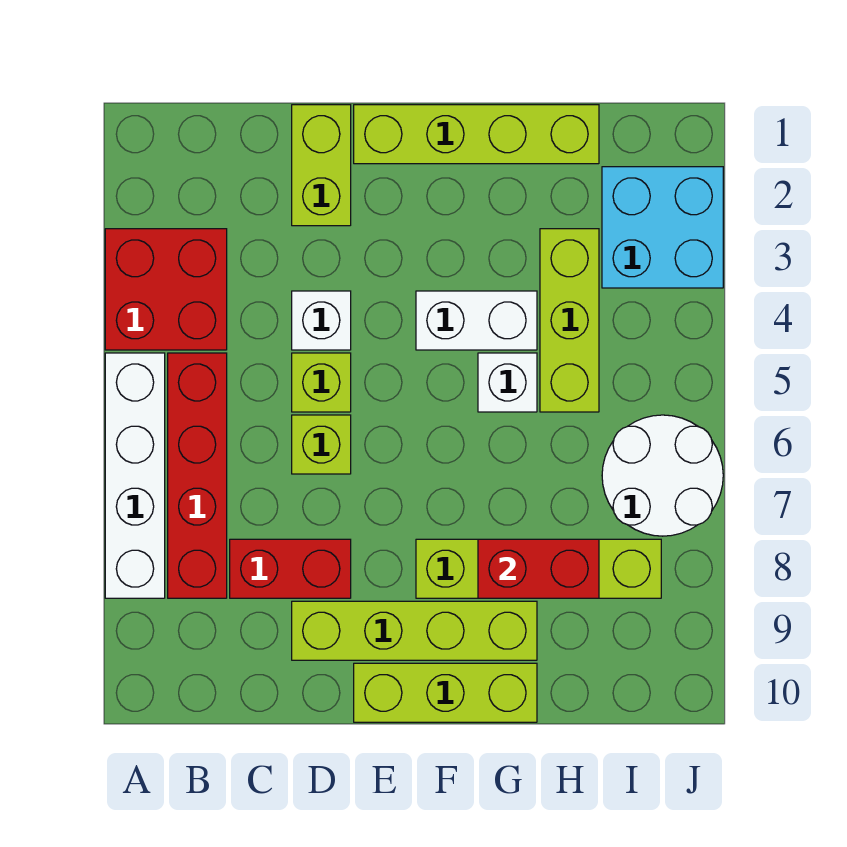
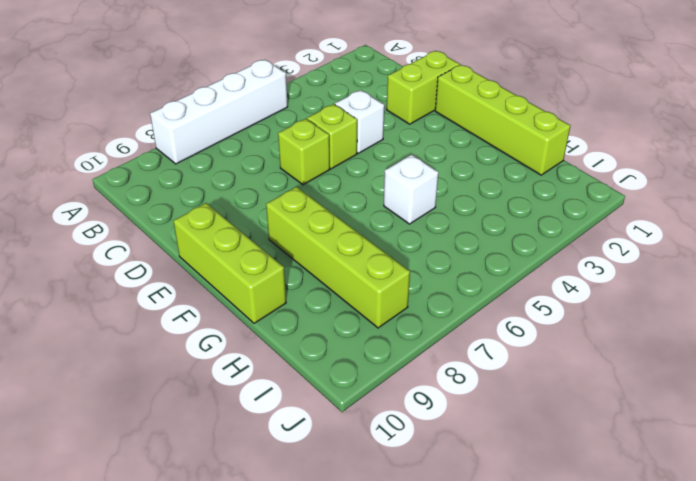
none -> red brick A3:B4 level 1
none -> red brick B5:B8 level 1
none -> red brick C8:D8 level 1

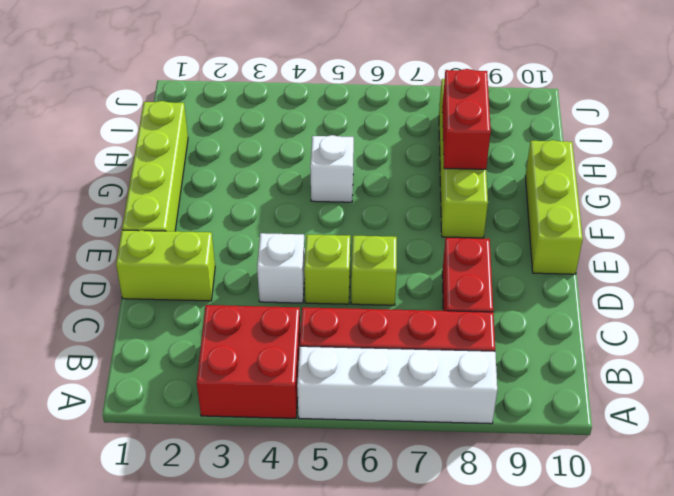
none -> lime brick D9:G9 level 1
none -> white brick F4:G4 level 1
none -> lime brick H3:H5 level 1

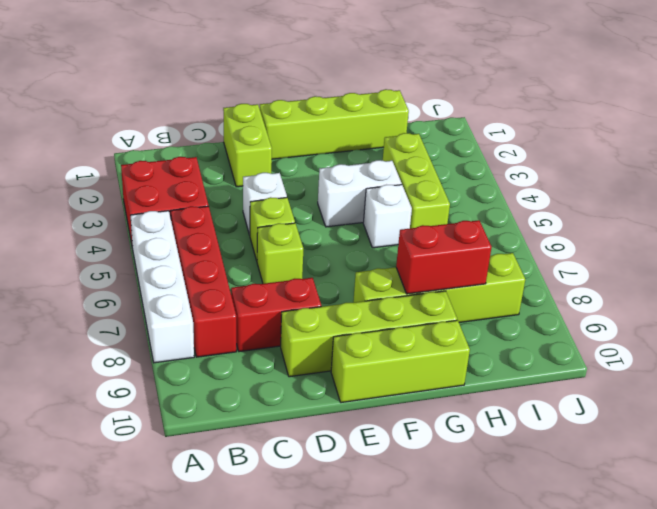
none -> cyan brick I2:J3 level 1
none -> white round brick I6:J7 level 1

